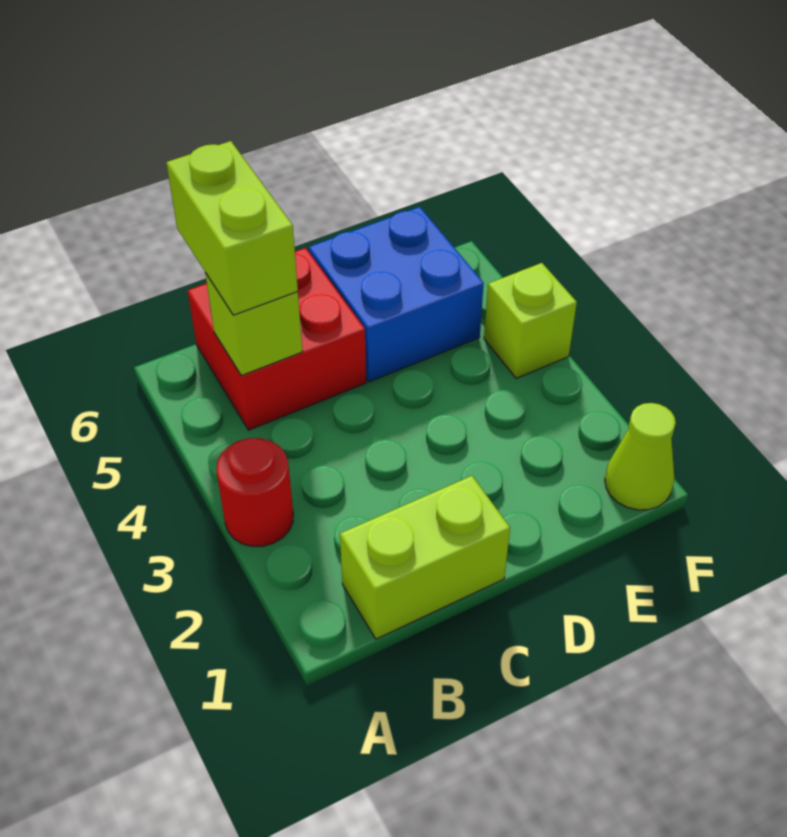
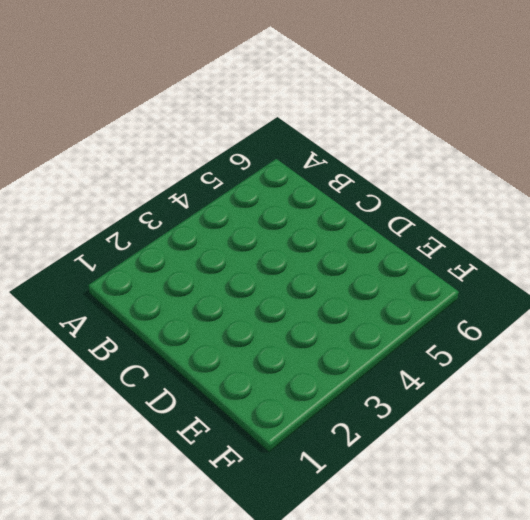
none -> red round brick A3 level 1
none -> lime brick B1:C1 level 1

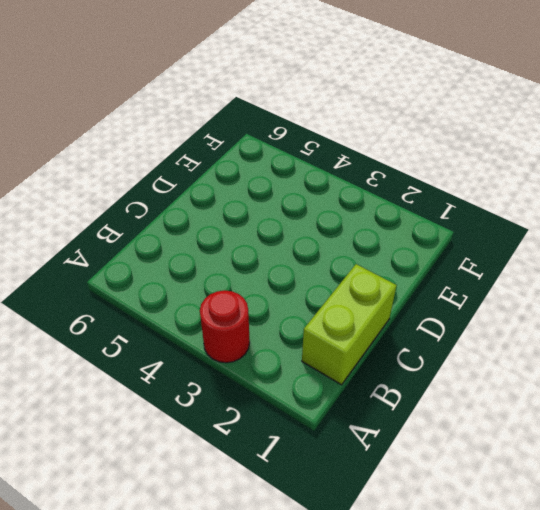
none -> red brick B5:C6 level 1
none -> blue brick D5:E6 level 1

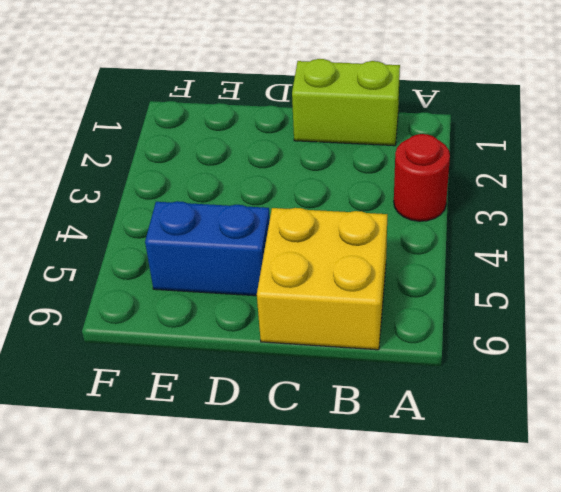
yellow brick B5:C6 level 1 -> red brick B5:C6 level 1
blue brick D5:E5 level 1 -> blue brick D5:E6 level 1
none -> lime cone F1 level 1
none -> lime brick F4 level 1

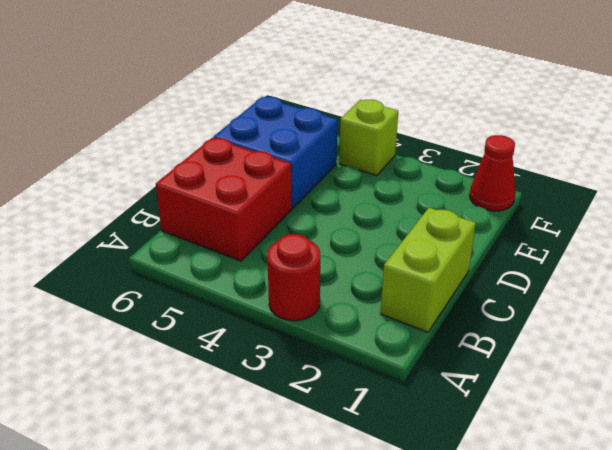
red cone F1 level 1 -> lime cone F1 level 1
none -> lime brick B5 level 2
none -> lime brick B5:B6 level 3

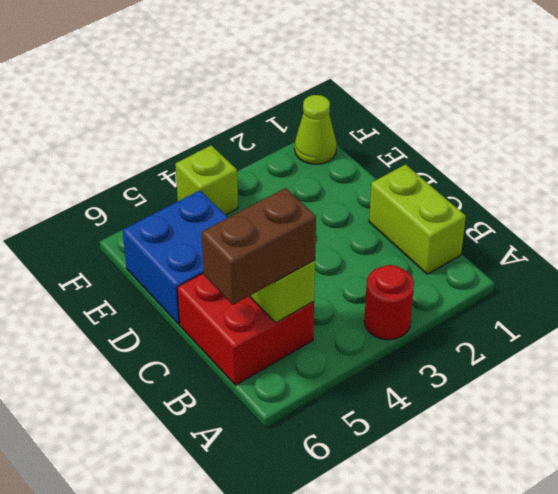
brown brick B5:B6 level 3 -> lime brick B5:B6 level 3

